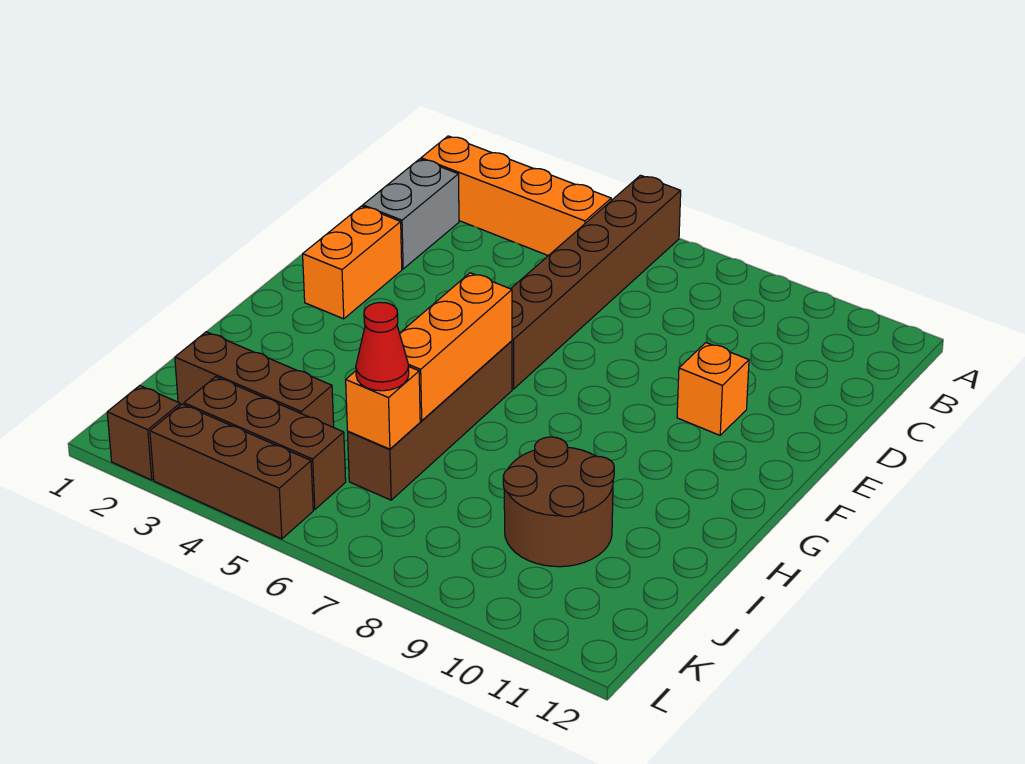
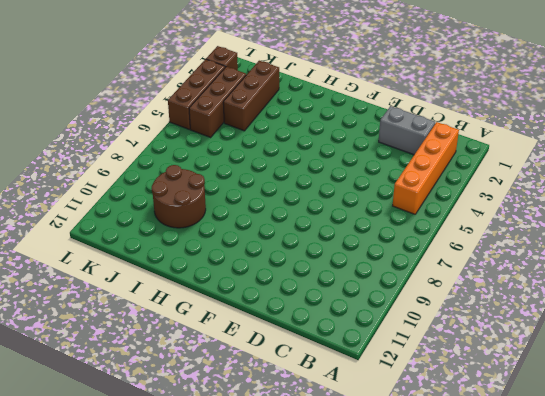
none -> brown brick A6:F6 level 1
none -> orange brick E2:F2 level 1
none -> orange brick E10 level 1

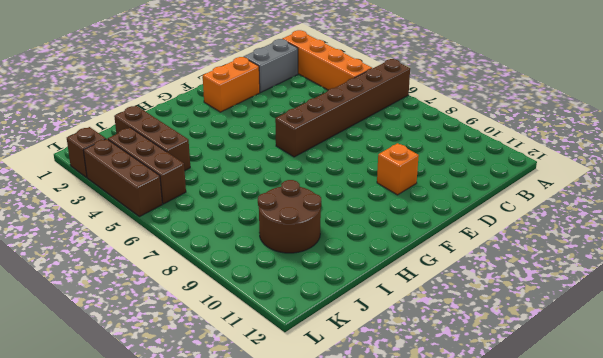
none -> brown brick G6:J6 level 1
none -> orange brick G6:I6 level 2
none -> orange brick J6 level 2

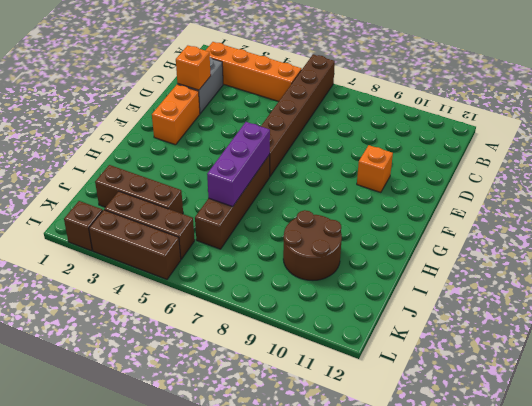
orange brick D2 level 2 -> orange brick J6 level 2
purple brick G6:I6 level 2 -> orange brick G6:I6 level 2
none -> red cone J6 level 3

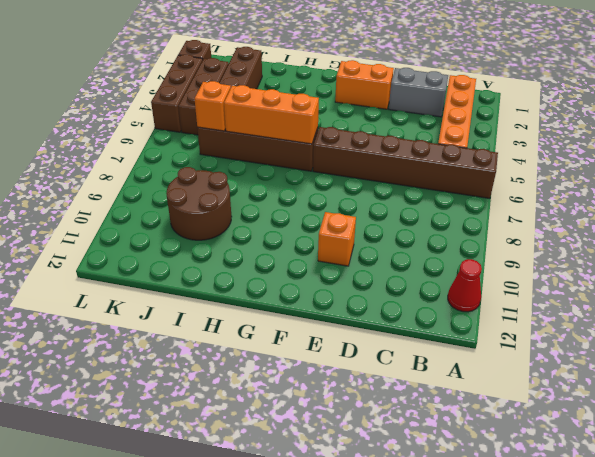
red cone A11 level 1 -> red cone J6 level 3

